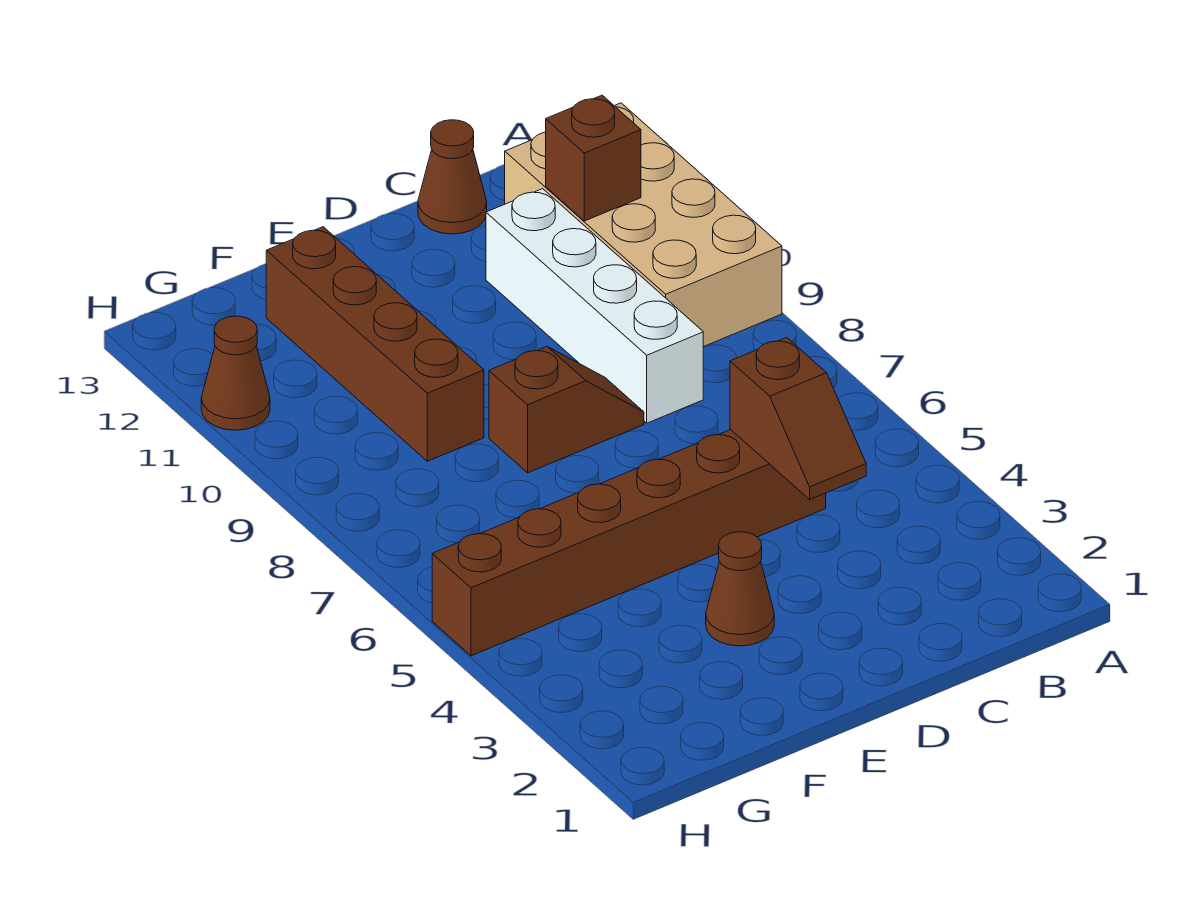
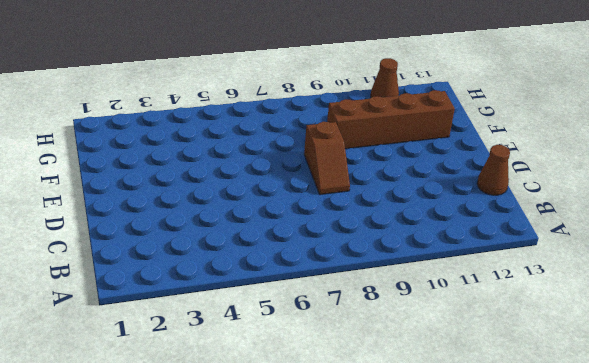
none -> tan brick A9:B12 level 1
none -> brown brick C5:H5 level 1

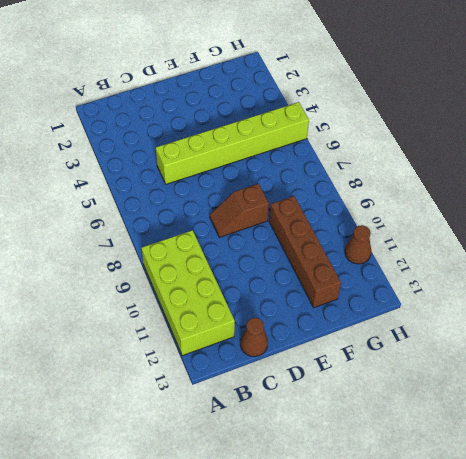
lime brick A9:B12 level 1 -> tan brick A9:B12 level 1
lime brick C5:H5 level 1 -> brown brick C5:H5 level 1
none -> white brick C8:C11 level 1
none -> brown cone E3 level 1

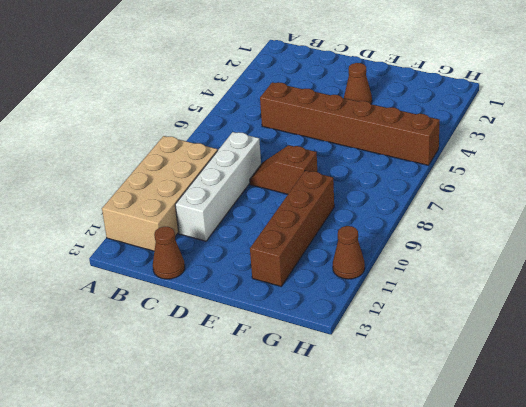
none -> brown brick B11 level 2
none -> brown slope C4:C5 level 2 top 5

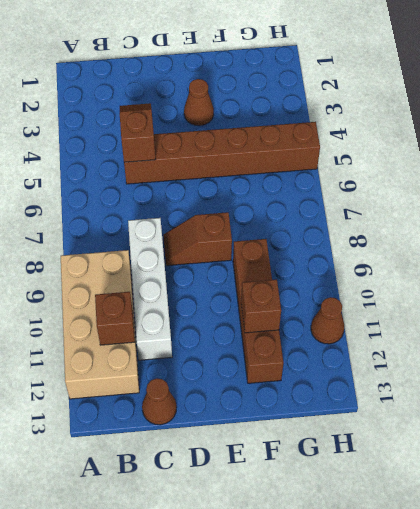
brown brick F11 level 2 -> none

